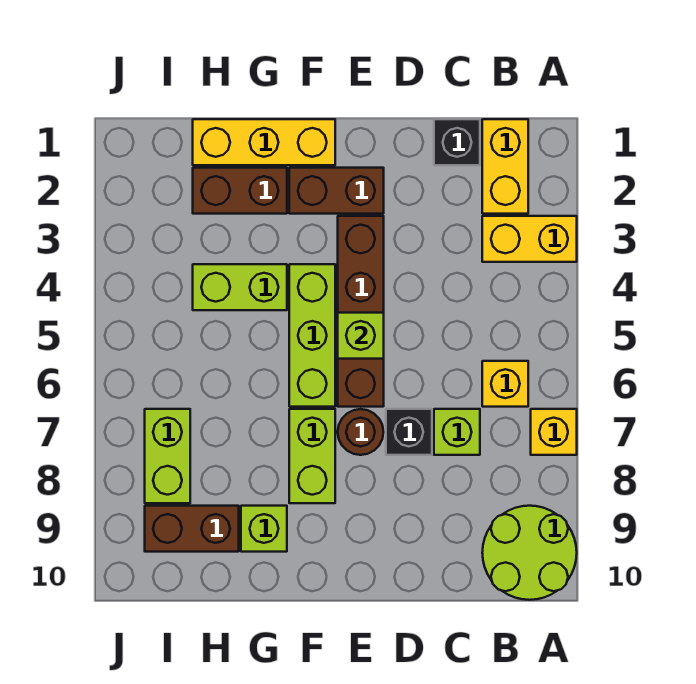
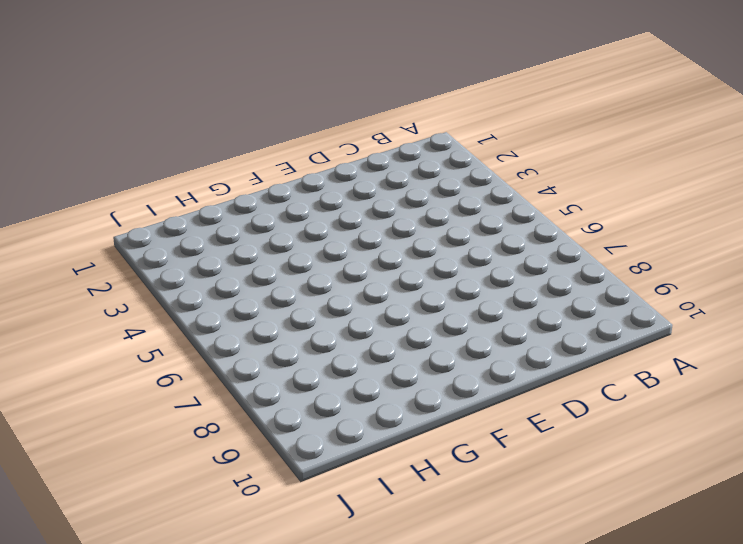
none -> yellow brick A3:B3 level 1
none -> yellow brick A7 level 1
none -> lime round brick A9:B10 level 1

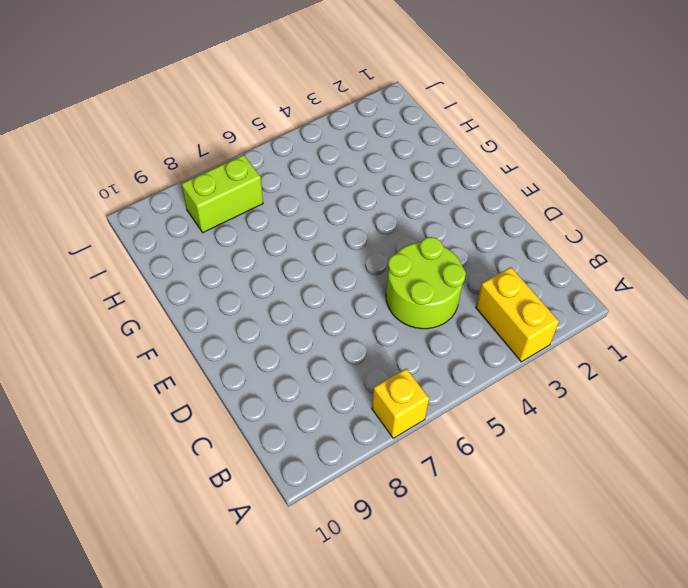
lime round brick C4:D5 level 1 -> lime round brick A9:B10 level 1
none -> yellow brick B1:B2 level 1
none -> yellow brick B6 level 1
none -> black brick C1 level 1

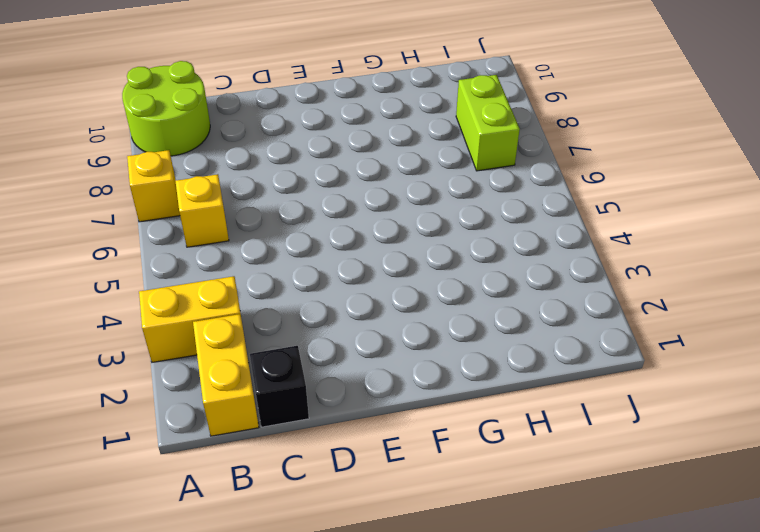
none -> lime brick C7 level 1
none -> black brick D7 level 1
none -> brown brick E2:F2 level 1

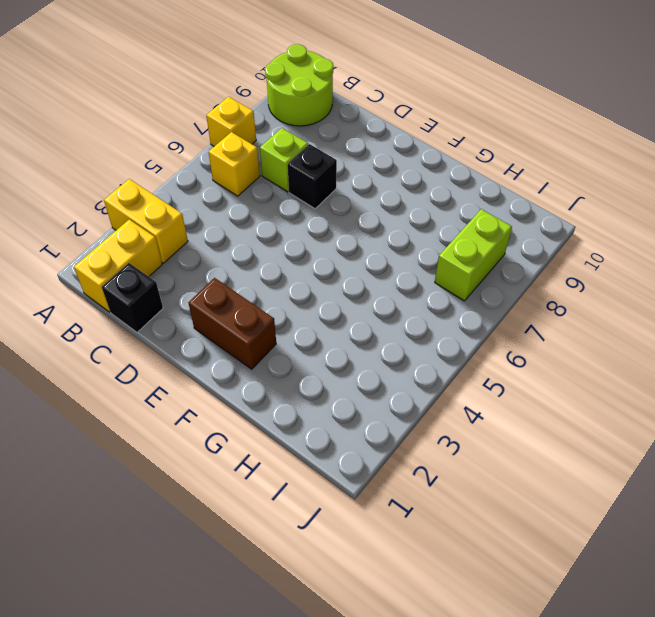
none -> brown brick E3:E6 level 1
none -> brown round brick E7 level 1
none -> yellow brick F1:H1 level 1

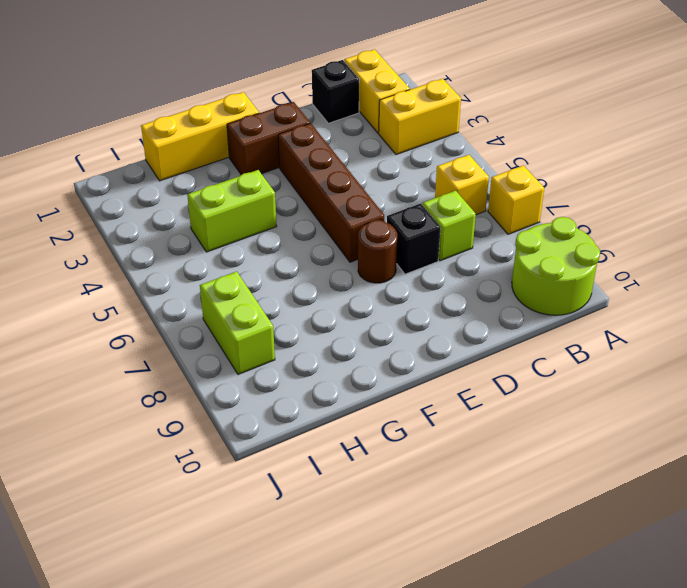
none -> lime brick F4:F6 level 1
none -> lime brick F7:F8 level 1
none -> brown brick G2:H2 level 1

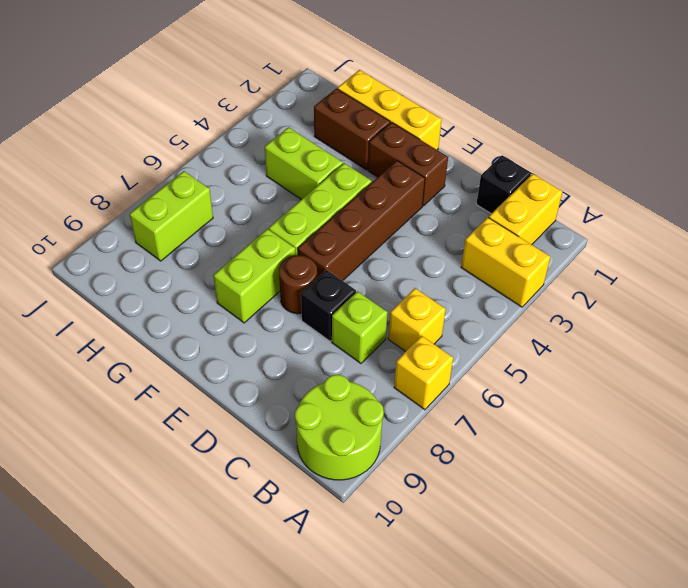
none -> lime brick G9 level 1
none -> brown brick H9:I9 level 1
none -> lime brick E5 level 2

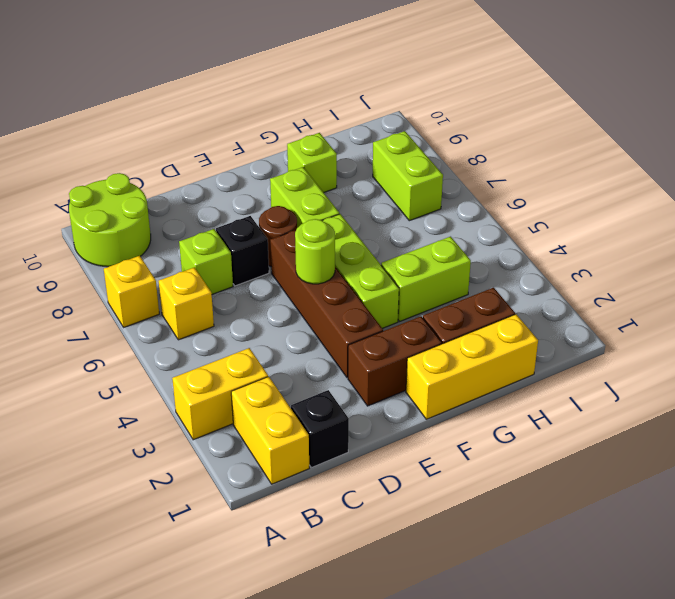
lime round brick E5 level 2 -> lime brick E5 level 2
none -> brown brick H9:I9 level 1

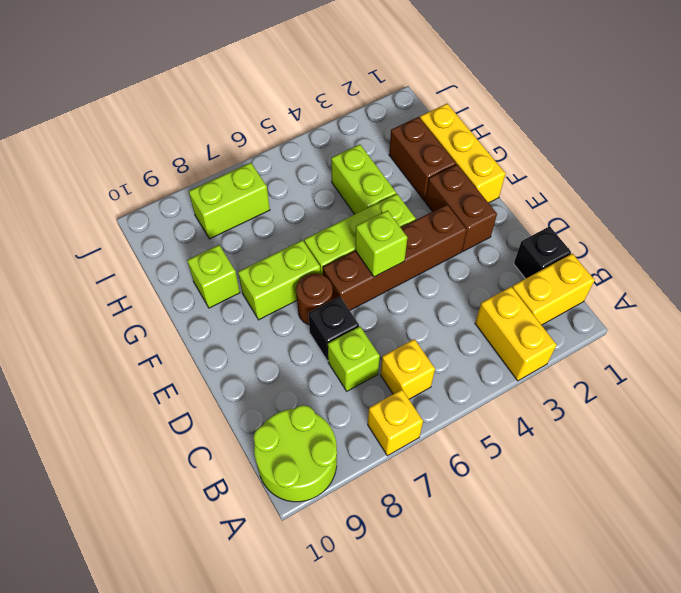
none -> brown brick H9:I9 level 1

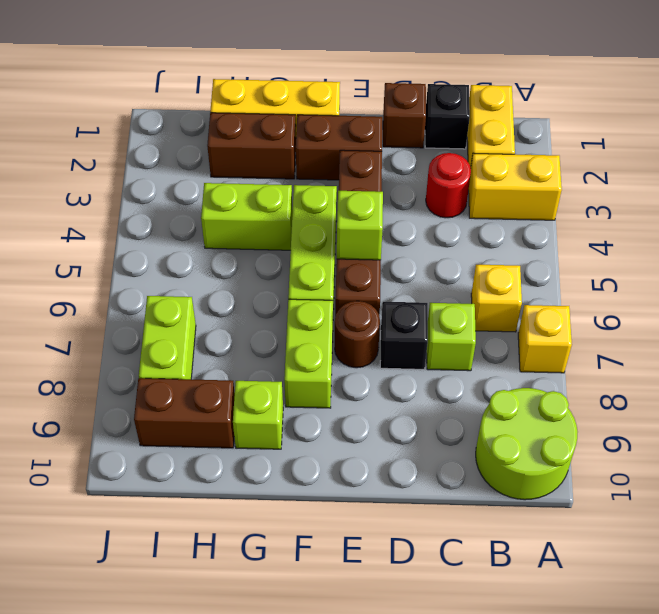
red round brick C3 level 1 -> none
brown brick D1 level 1 -> none

